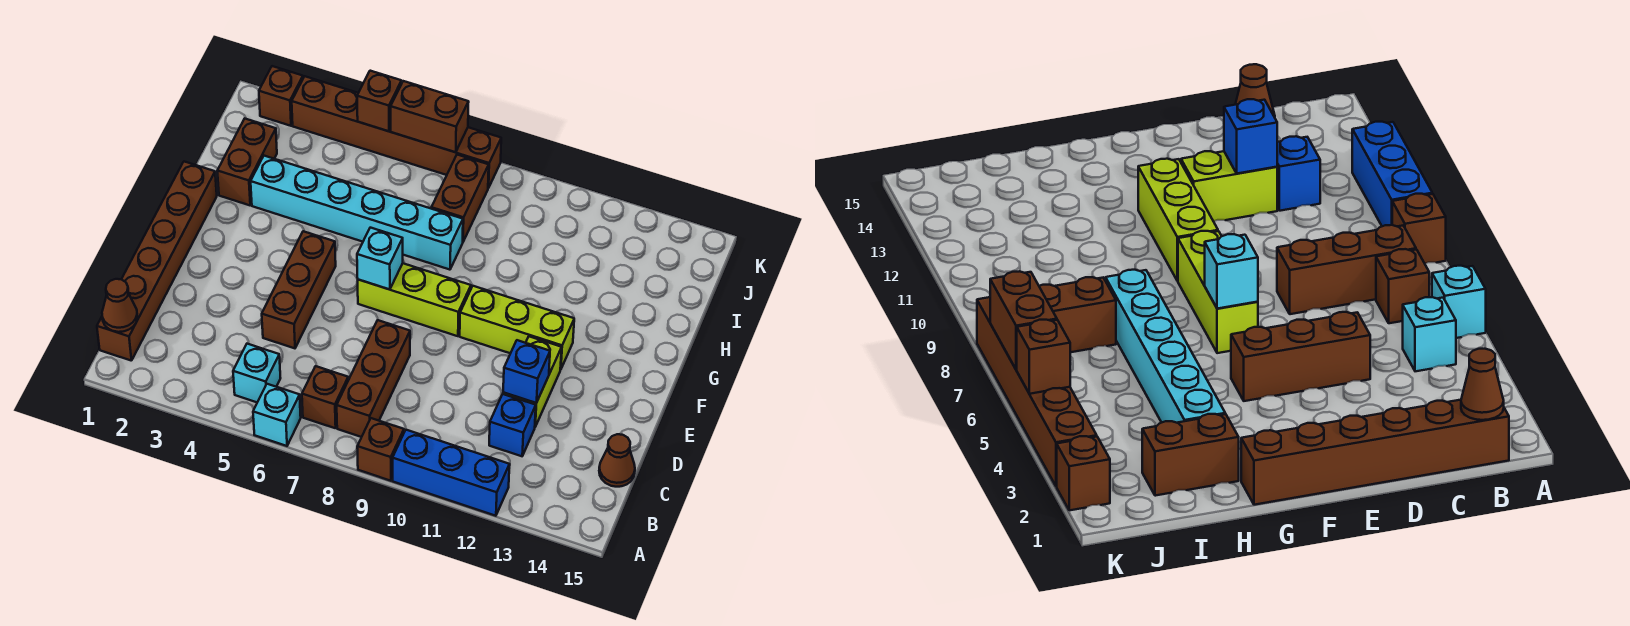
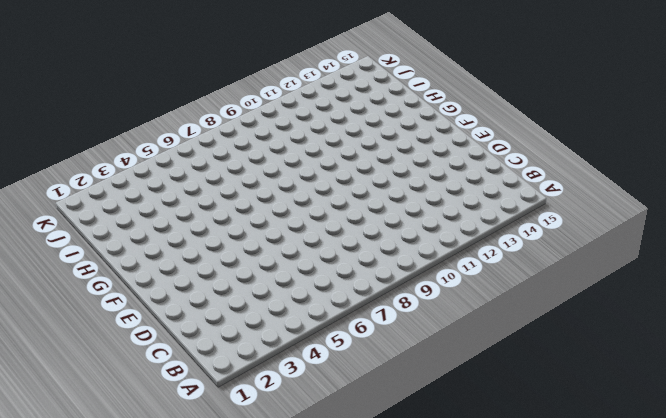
none -> cyan brick A6 level 1
none -> brown brick A9 level 1
none -> blue brick A10:A12 level 1

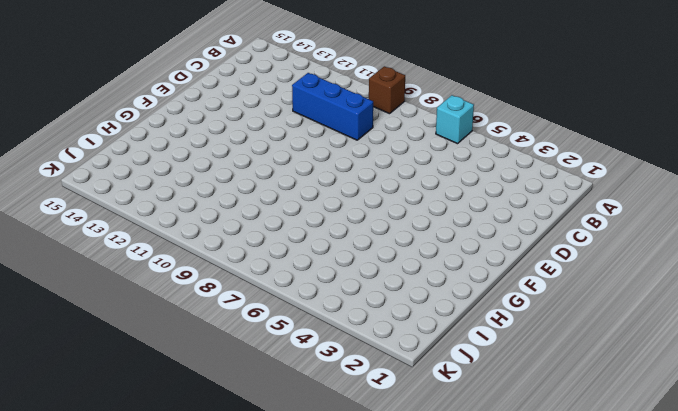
blue brick C9:C11 level 1 -> blue brick A10:A12 level 1
none -> brown brick B1:G1 level 1
none -> cyan brick B5 level 1
none -> brown brick B7 level 1

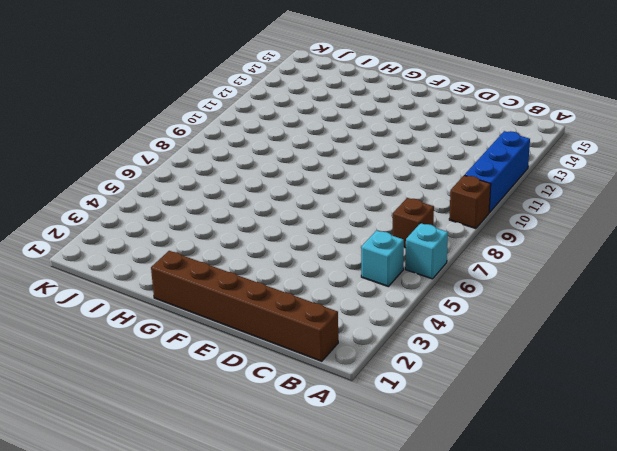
none -> brown brick B8:D8 level 1
none -> blue brick C12 level 1
none -> brown cone C15 level 1

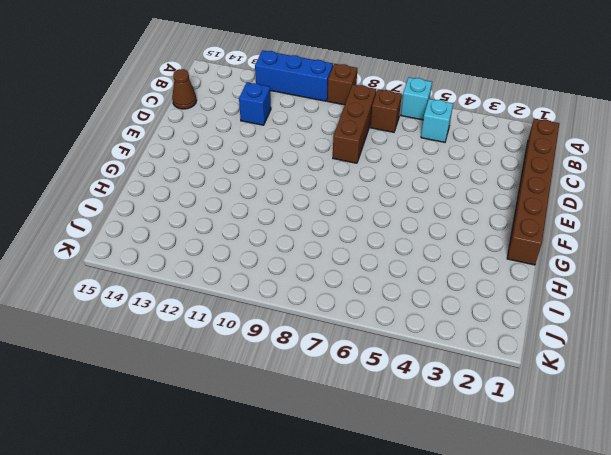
none -> brown brick D5:F5 level 1
none -> lime brick D12:E12 level 1
none -> lime brick F7:F9 level 1

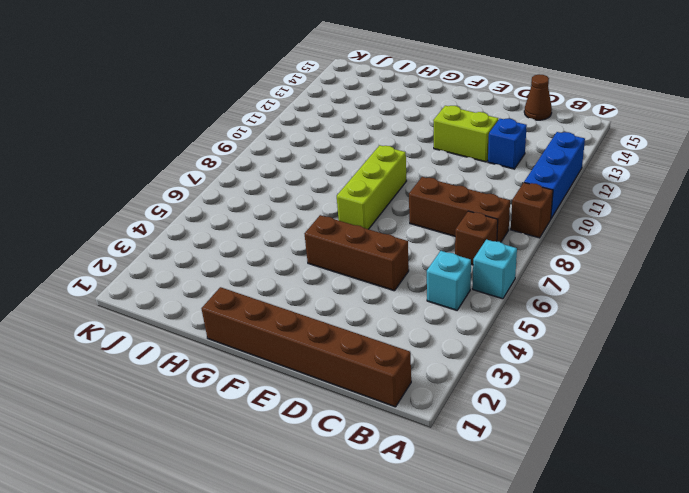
none -> lime brick F10:F12 level 1
none -> brown brick H2:I2 level 1
none -> cyan brick H3:H8 level 1

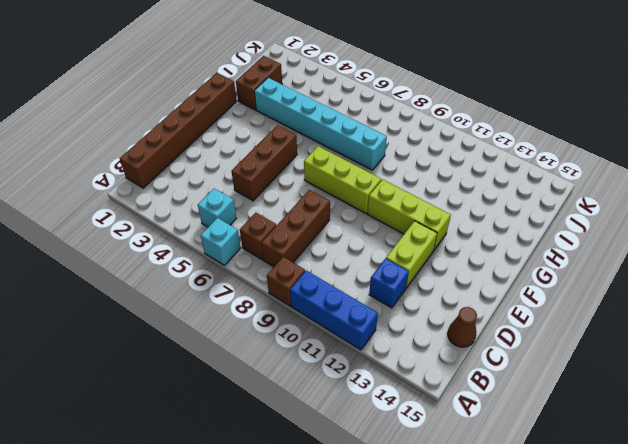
none -> brown brick I8:J8 level 1
none -> brown brick K2 level 1
none -> brown brick K3:K8 level 1

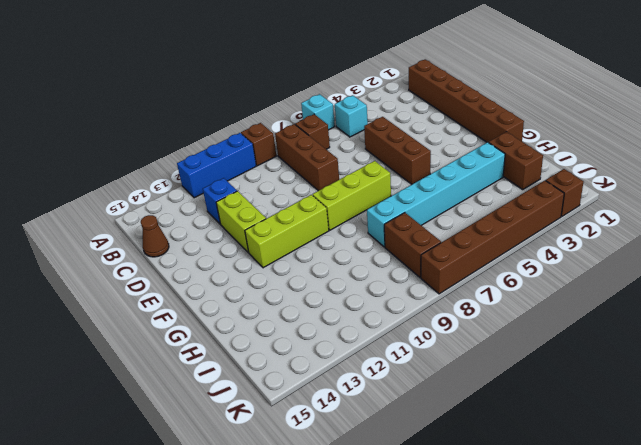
none -> brown cone B1 level 2
none -> blue brick D12 level 2
none -> cyan brick F7 level 2

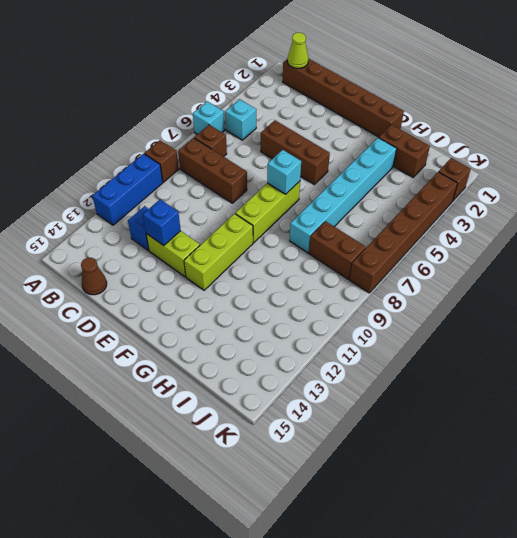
lime cone B1 level 2 -> brown cone B1 level 2
none -> brown brick K5 level 2
none -> brown brick K6:K7 level 2

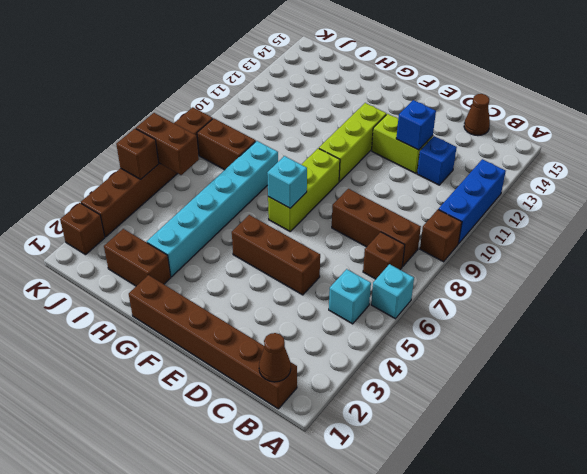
brown brick J6:K6 level 2 -> brown brick K6:K7 level 2

